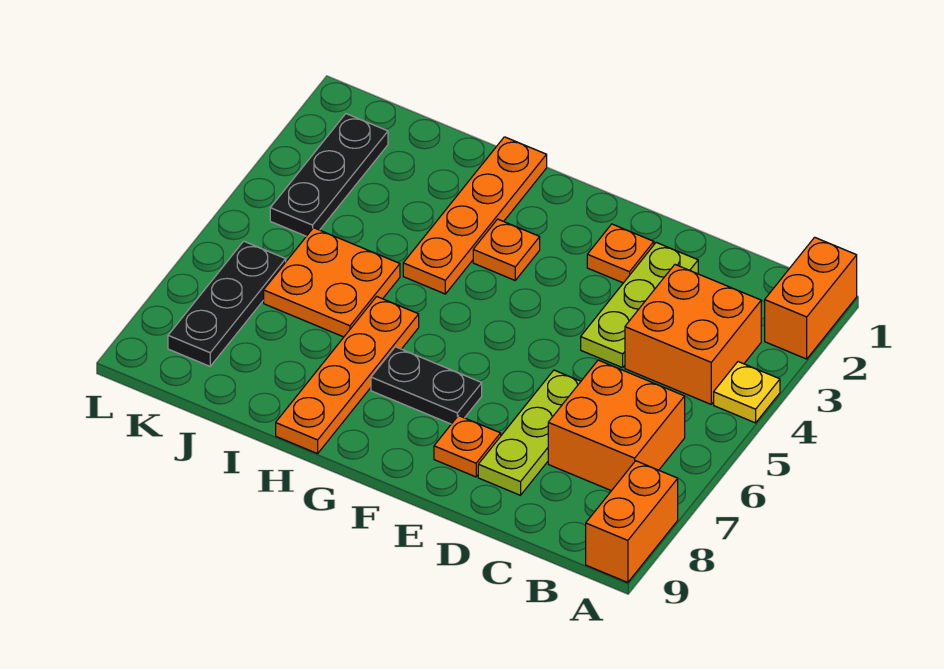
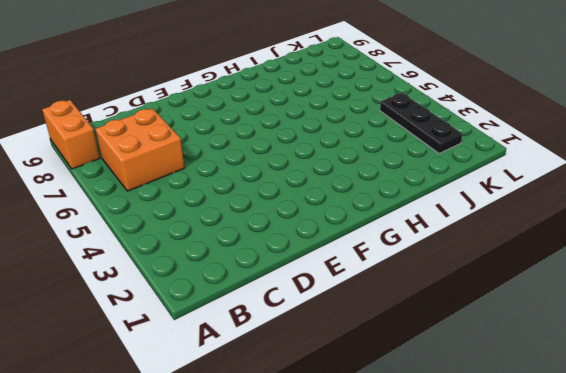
none -> orange brick A1:A2 level 1
none -> yellow plate A4 level 1
none -> orange brick B3:C4 level 1

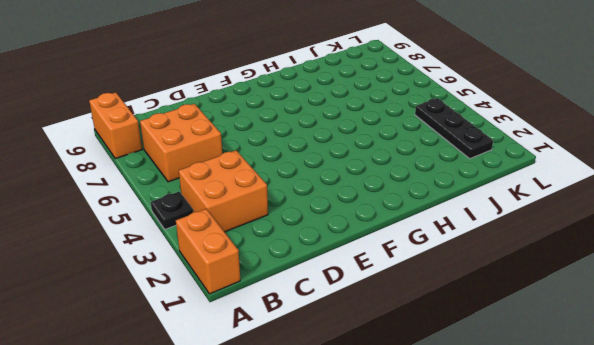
black plate A4 level 1 -> yellow plate A4 level 1
none -> lime plate D2:D4 level 1
none -> lime plate D6:D8 level 1
none -> orange plate E2 level 1

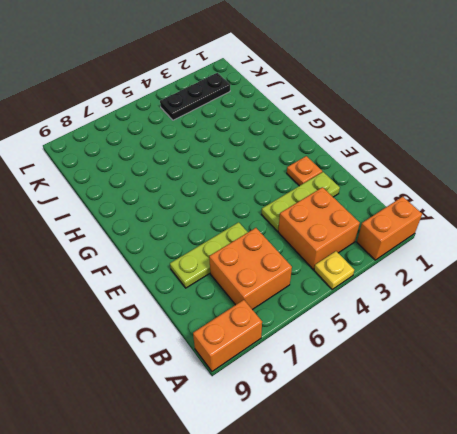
none -> orange plate E8 level 1
none -> black plate F7:G7 level 1
none -> orange plate G3 level 1

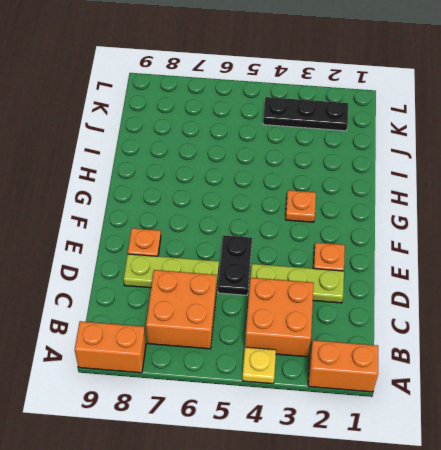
black plate D5:E5 level 1 -> black plate F7:G7 level 1
none -> orange plate H1:H4 level 1
none -> orange plate H6:H9 level 1
none -> orange plate I5:J6 level 1

